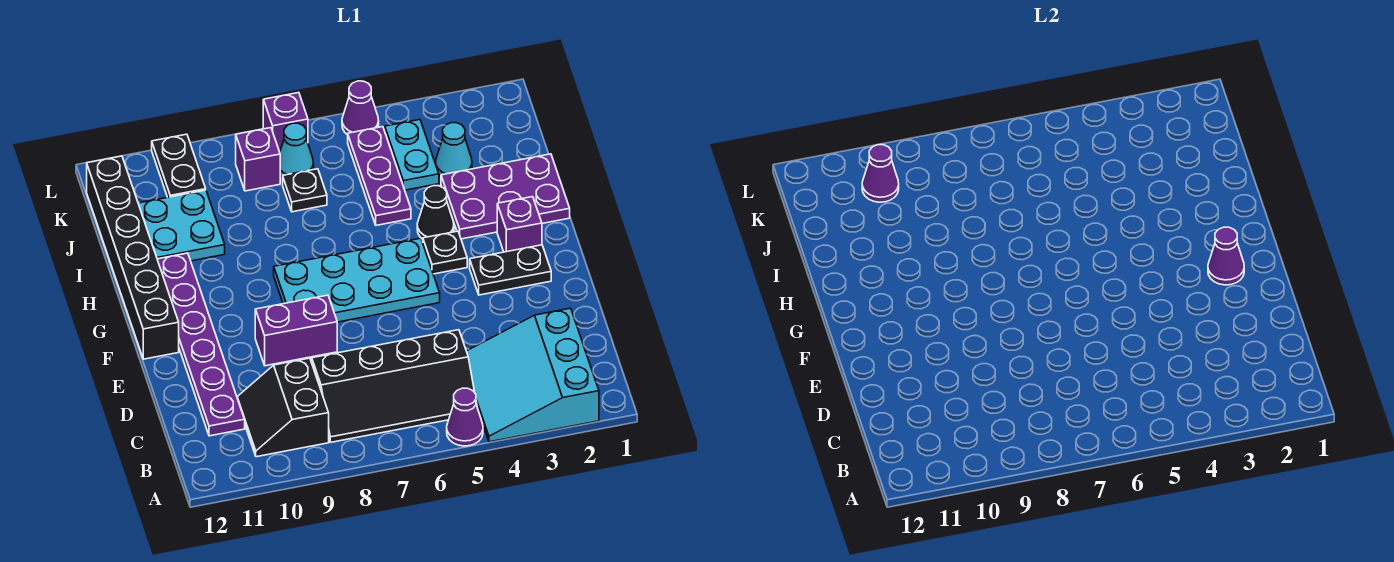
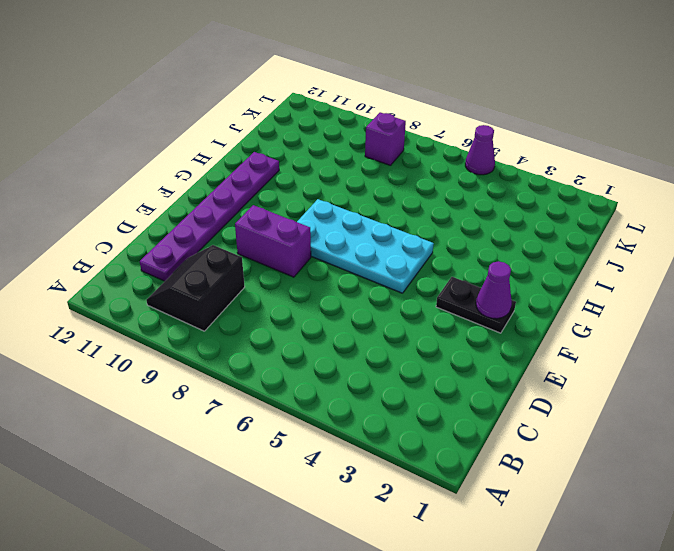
none -> cyan slope A2:C4 level 1 top 2
none -> purple cone A5 level 1
none -> black slope B5:C8 level 1 top C

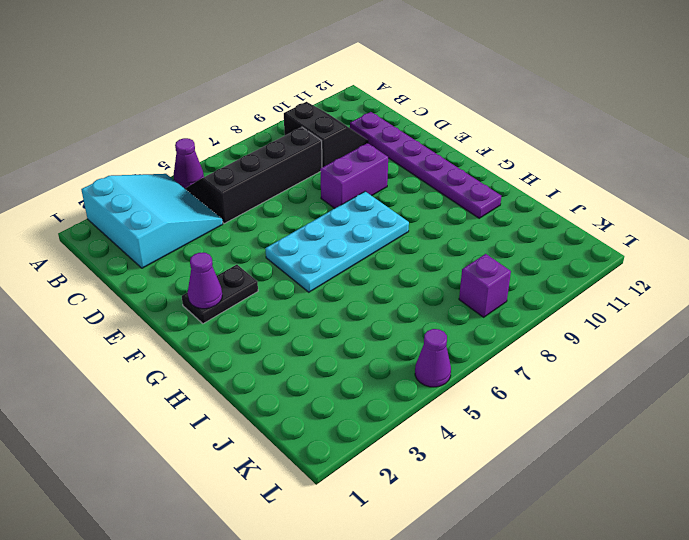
none -> black brick F12:K12 level 1
none -> purple brick G2 level 1
none -> black plate G4 level 1

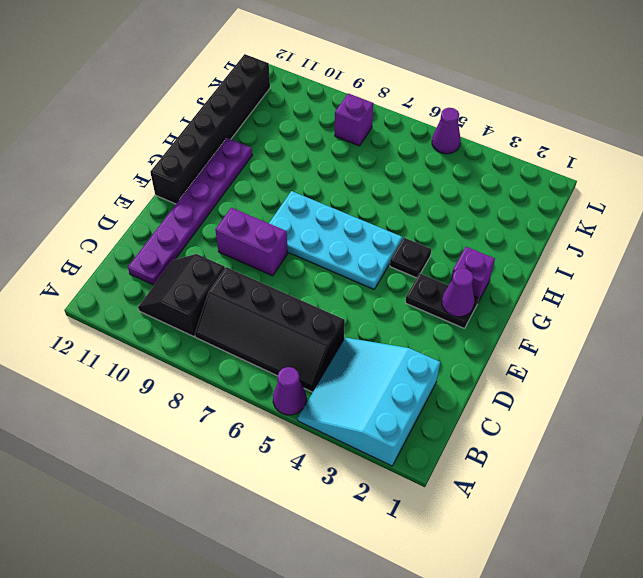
none -> purple plate H1:I3 level 1
none -> black cone H4 level 1
none -> purple plate I5:K5 level 1

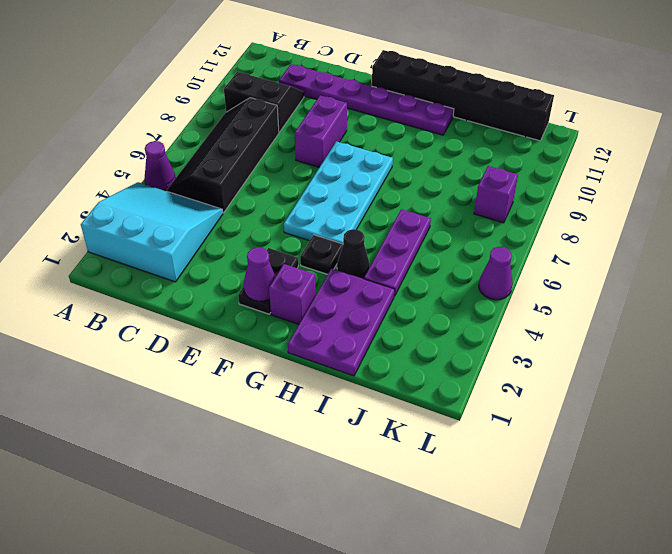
purple plate I4:I6 level 1 -> purple plate I5:K5 level 1
none -> cyan plate I10:J11 level 1
none -> cyan cone J3 level 1
none -> cyan plate J4:K4 level 1

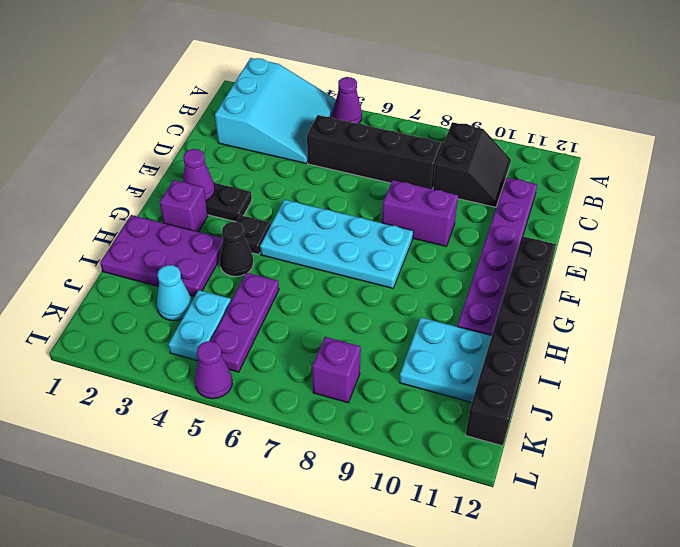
none -> black plate J7 level 1
none -> cyan cone K7 level 1
none -> black plate K10:L10 level 1

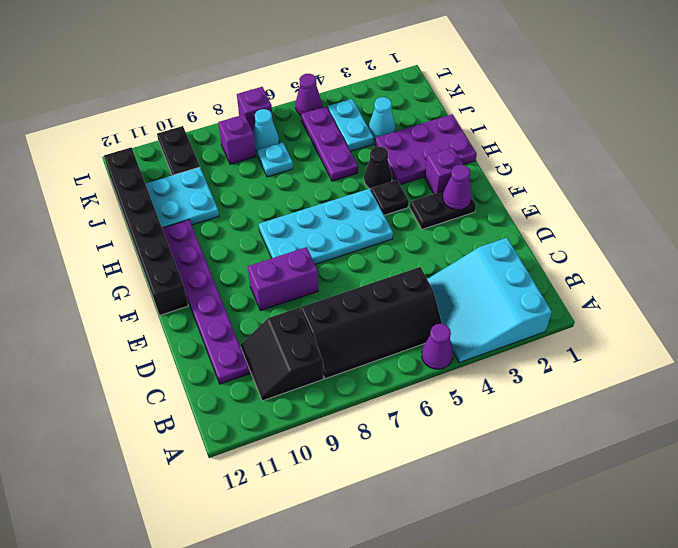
cyan plate J7 level 1 -> black plate J7 level 1
none -> purple cone K10 level 2

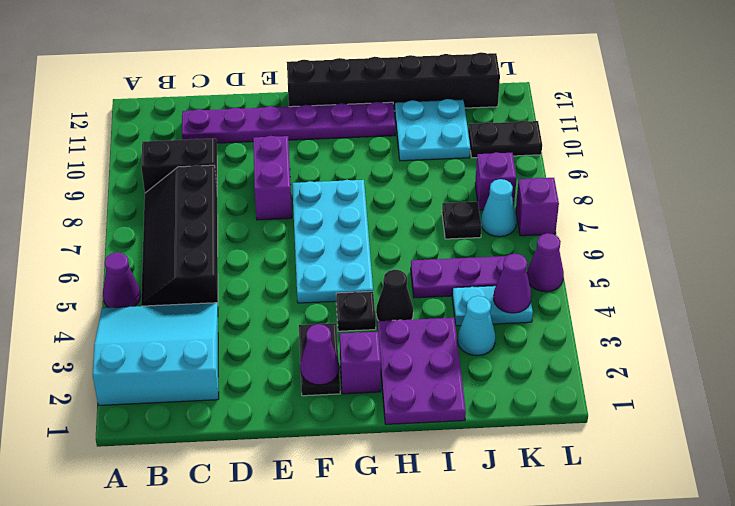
purple cone K4 level 2 -> purple cone K10 level 2

